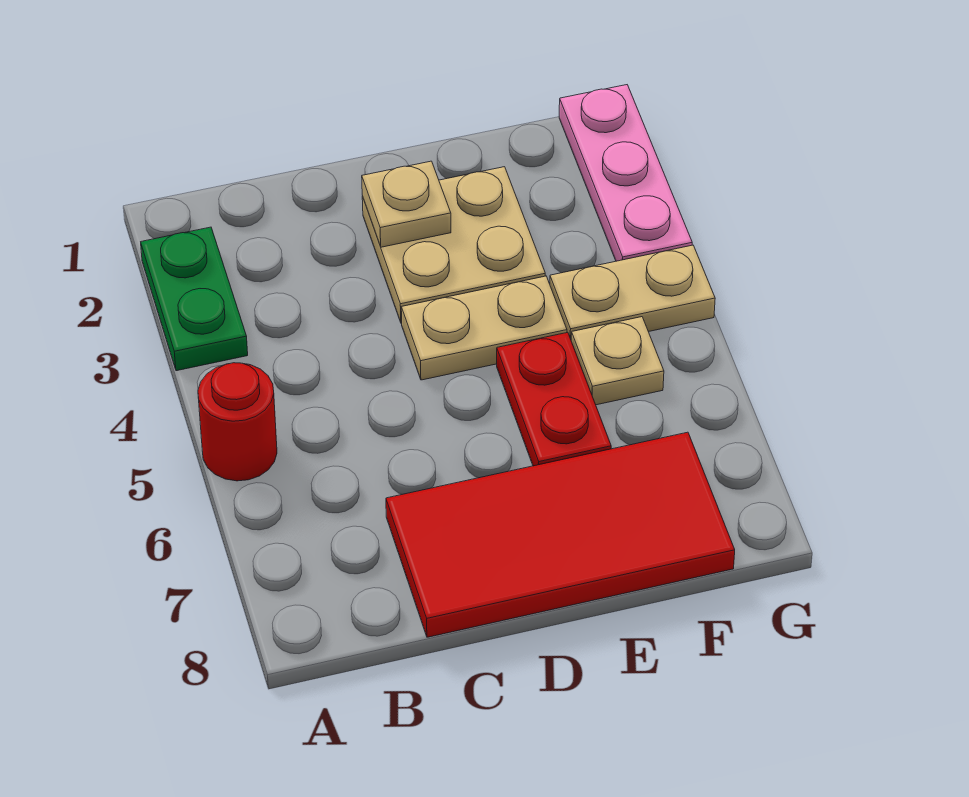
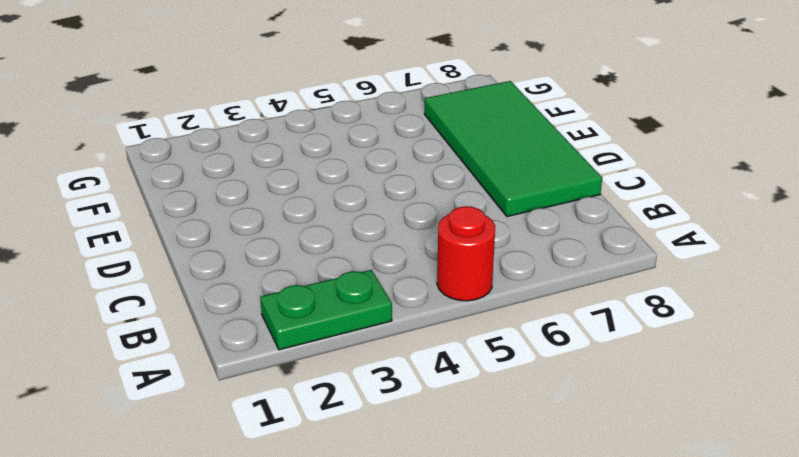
green tile C7:F8 level 1 -> red tile C7:F8 level 1
none -> tan plate D2:E3 level 1
none -> tan plate D4:E4 level 1

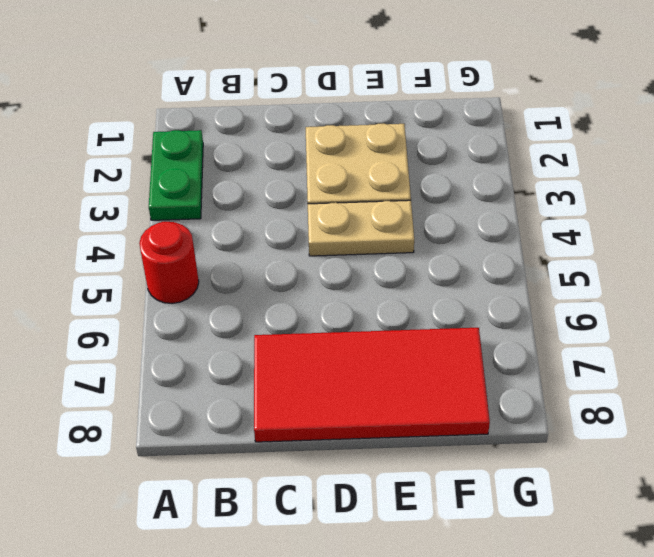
none -> red plate E5:E6 level 1
none -> tan plate F4:G4 level 1

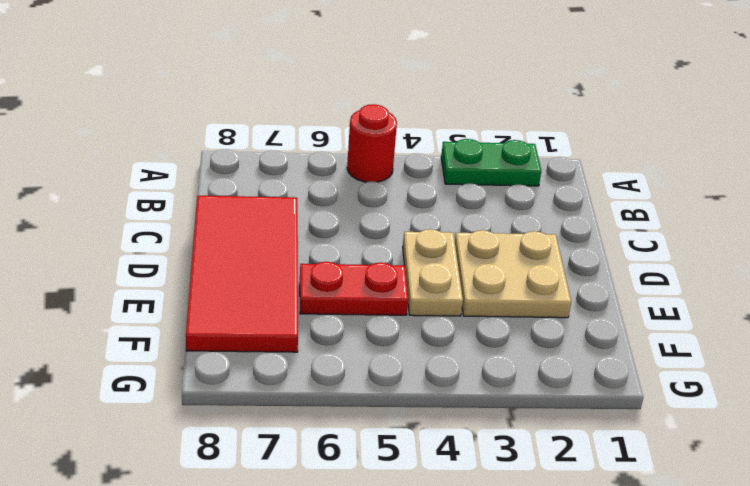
none -> tan plate F4:G4 level 1
none -> tan plate F5 level 1

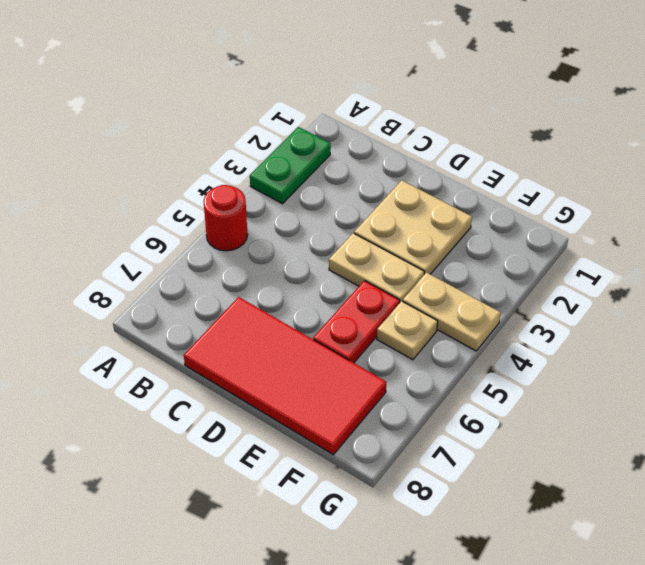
none -> pink plate G1:G3 level 1
none -> tan plate D2 level 2

